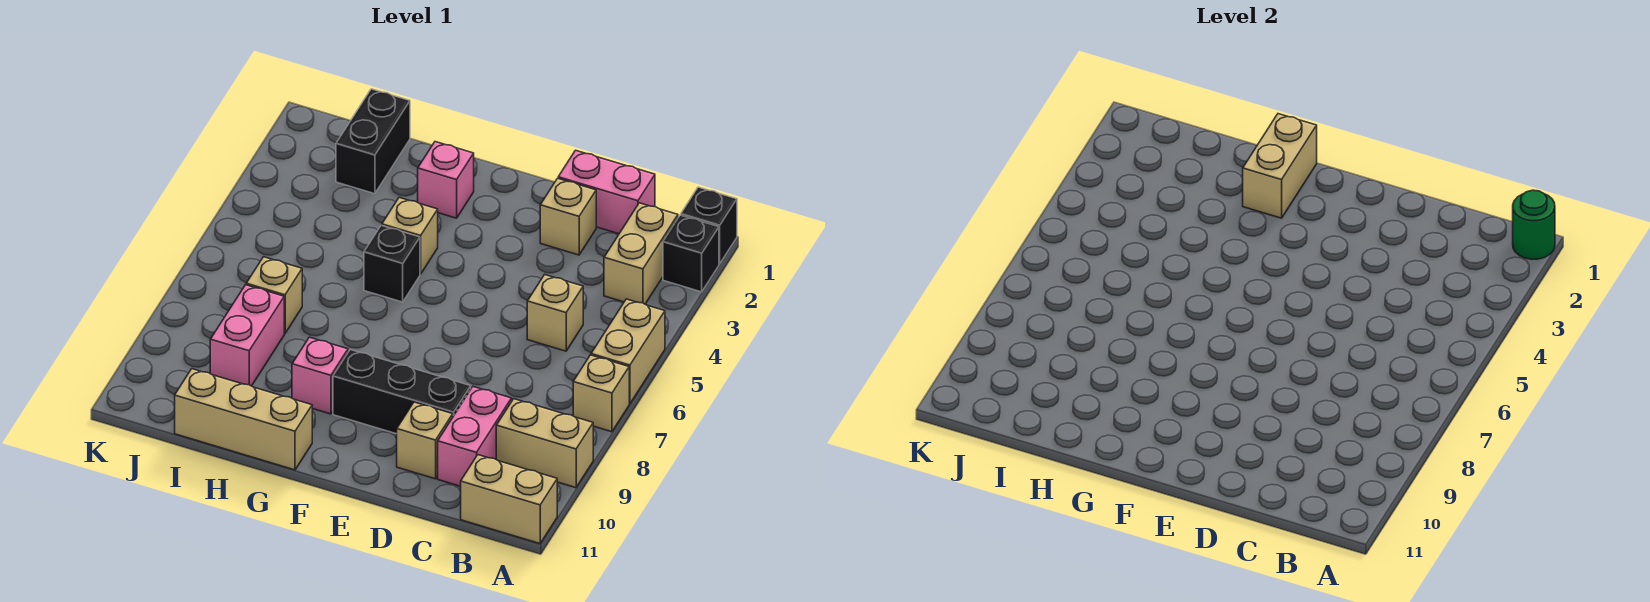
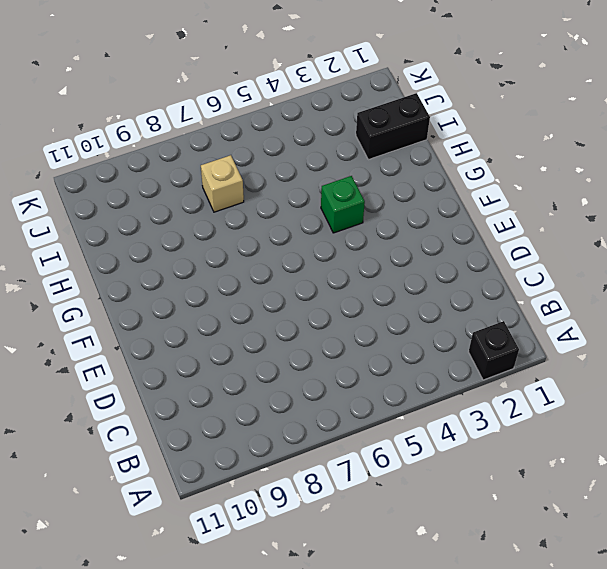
green brick G4 level 1 -> tan brick G4 level 1
none -> black brick A1 level 1
none -> tan brick A5:A6 level 1
none -> tan brick A7 level 1

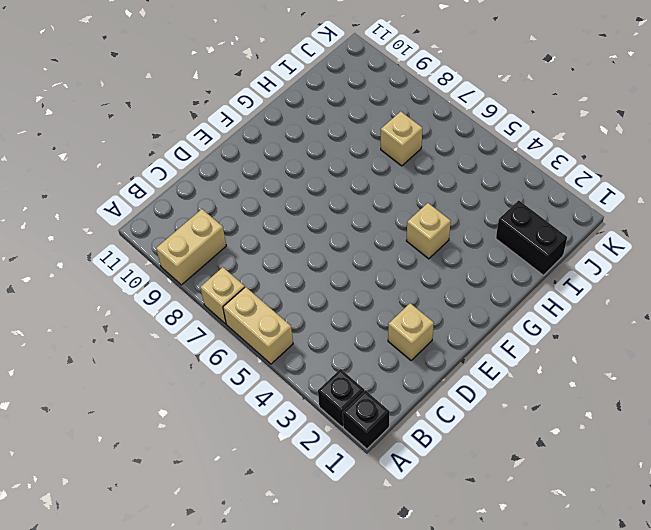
none -> tan brick A11:B11 level 1
none -> tan brick B2:B3 level 1
none -> pink brick C1:D1 level 1

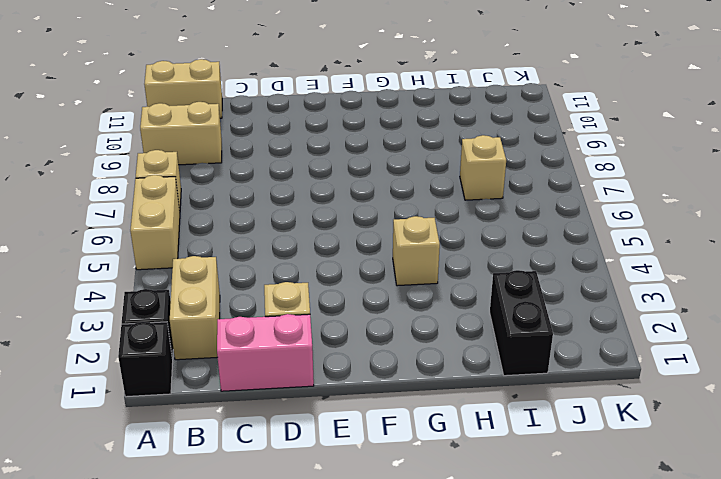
none -> tan brick C5 level 1
none -> pink brick C9:C10 level 1
none -> black brick D9:F9 level 1

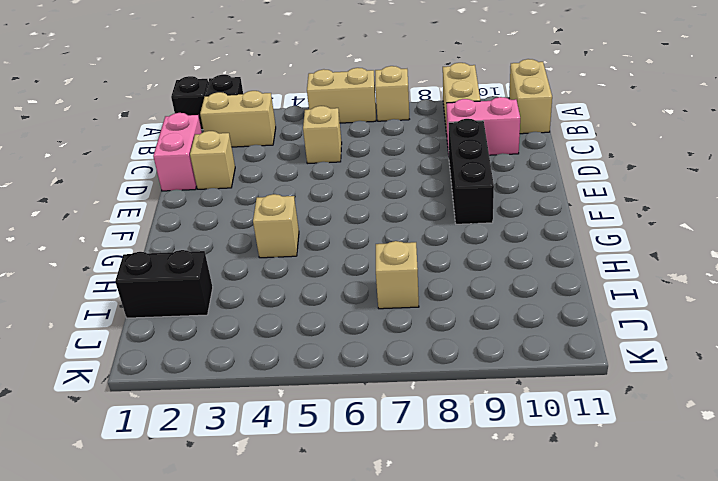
none -> tan brick D10 level 1
none -> pink brick G2 level 1
none -> black brick G5 level 1

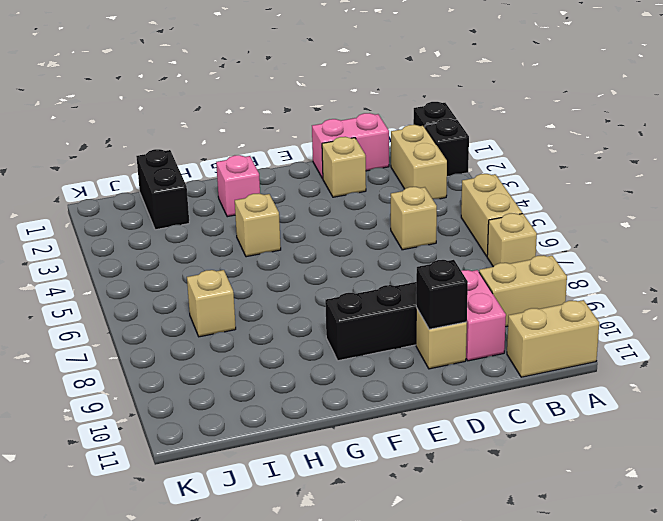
black brick D10 level 2 -> black brick G5 level 1
none -> pink brick G9 level 1
none -> tan brick G11:I11 level 1
none -> pink brick I8:I9 level 1

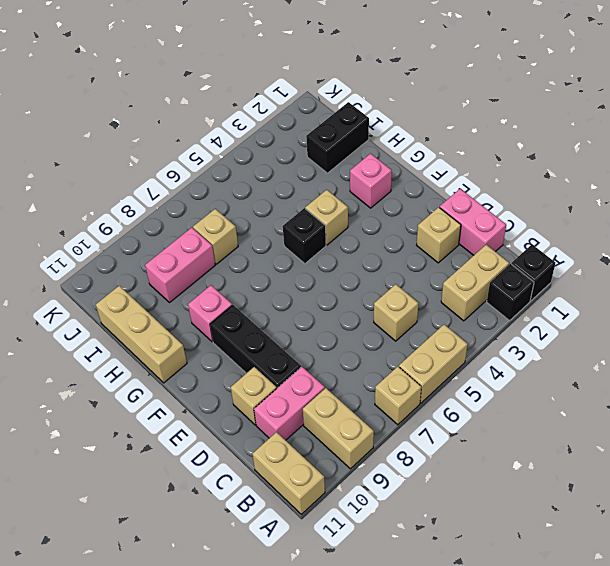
none -> green round brick A1 level 2
none -> tan brick G1:G2 level 2

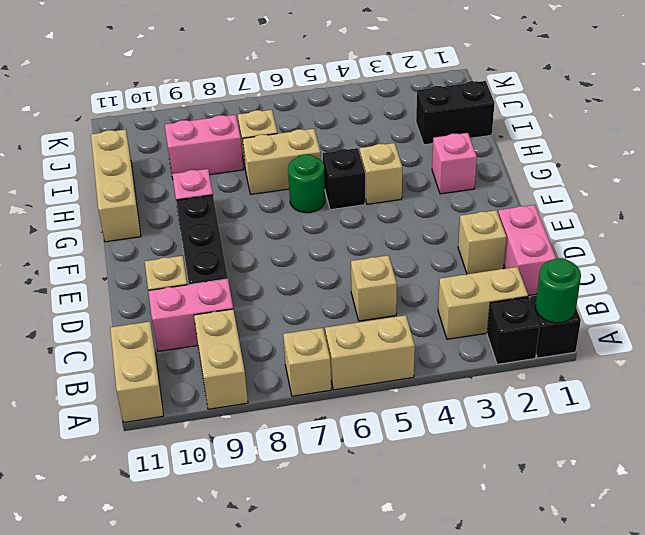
green round brick G6 level 1 -> none
tan brick H6:H7 level 1 -> tan brick G1:G2 level 2

